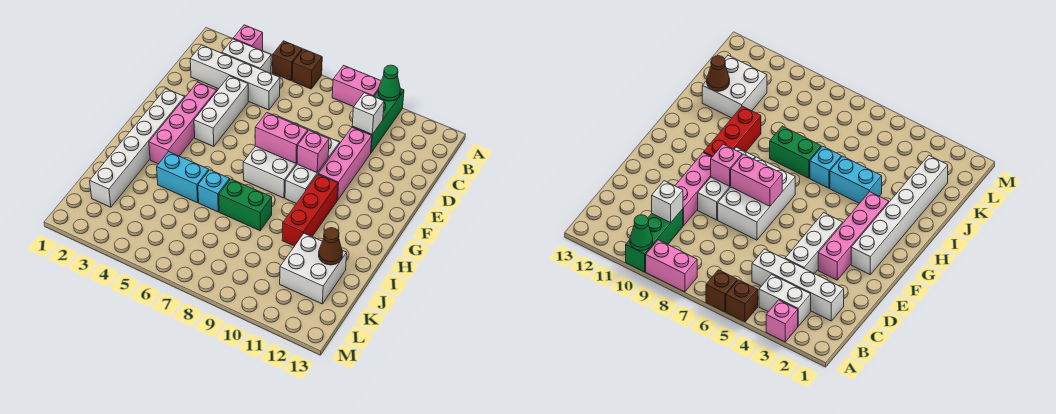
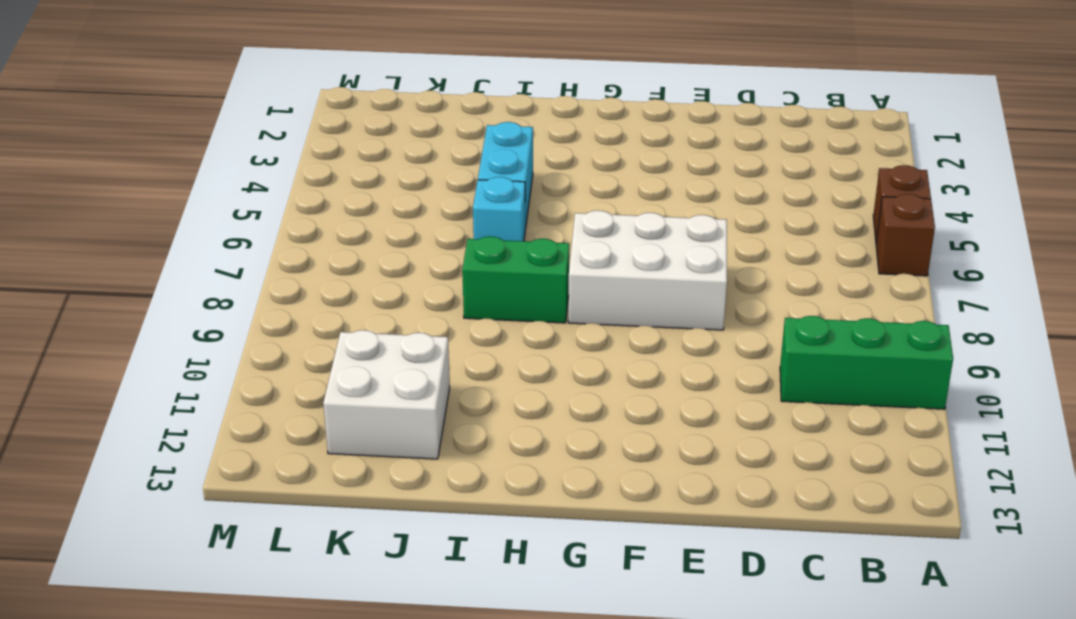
green brick H8:I8 level 1 -> green brick I7:I8 level 1
none -> pink brick A3 level 1
none -> pink brick A8:A9 level 1
none -> white brick B3:B4 level 1

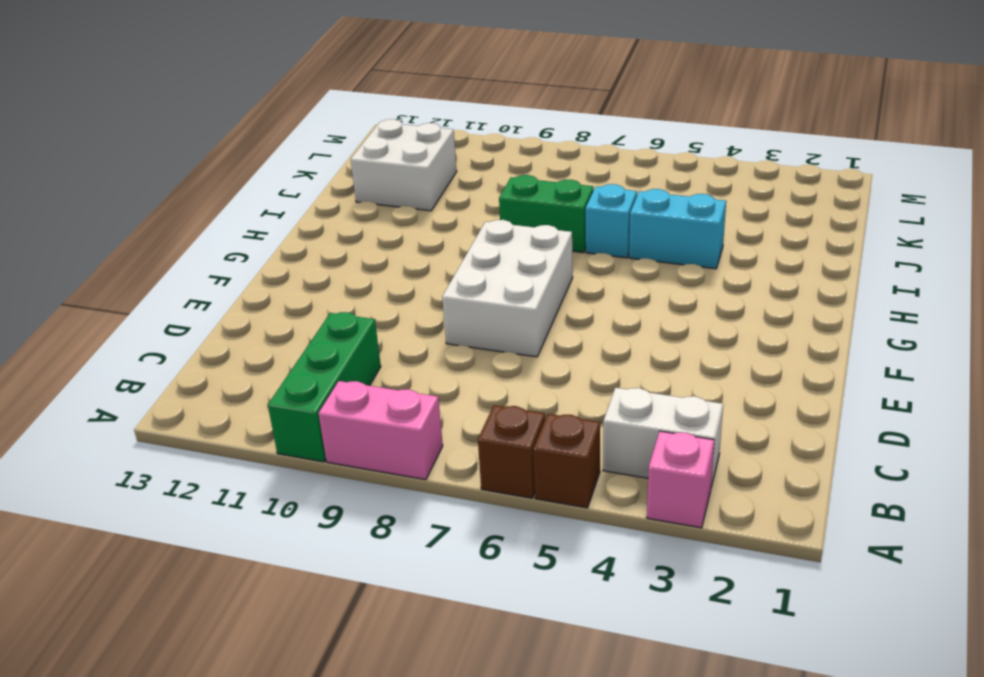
none -> white brick C2:C5 level 1
none -> white brick D4:F4 level 1
none -> pink brick D10:F10 level 1

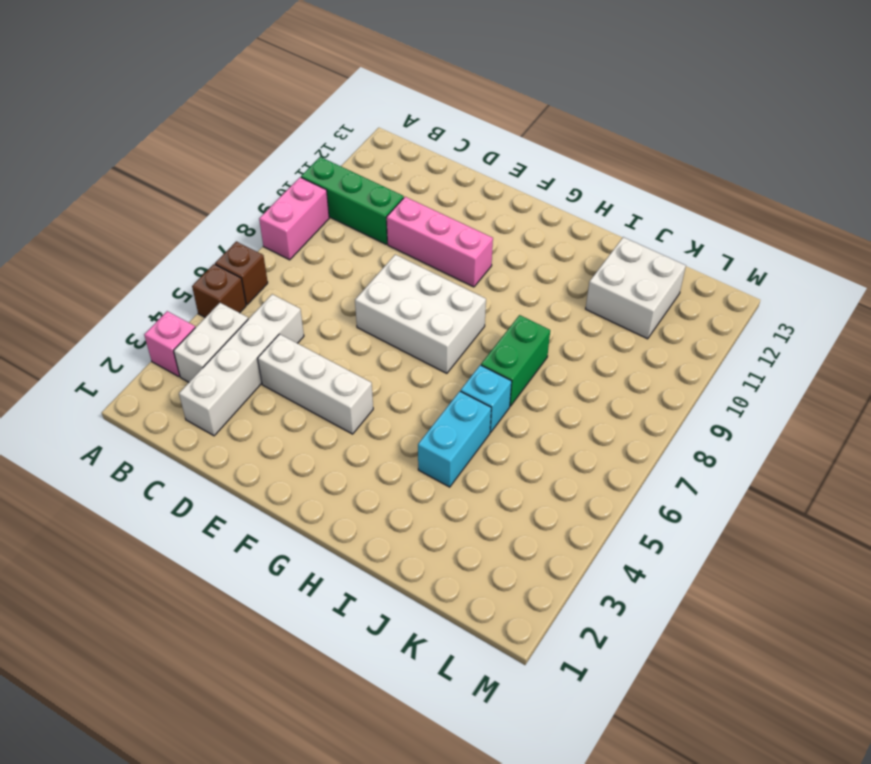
none -> pink brick E3:H3 level 1
none -> white brick E9:G9 level 1
none -> white brick F2:K2 level 1

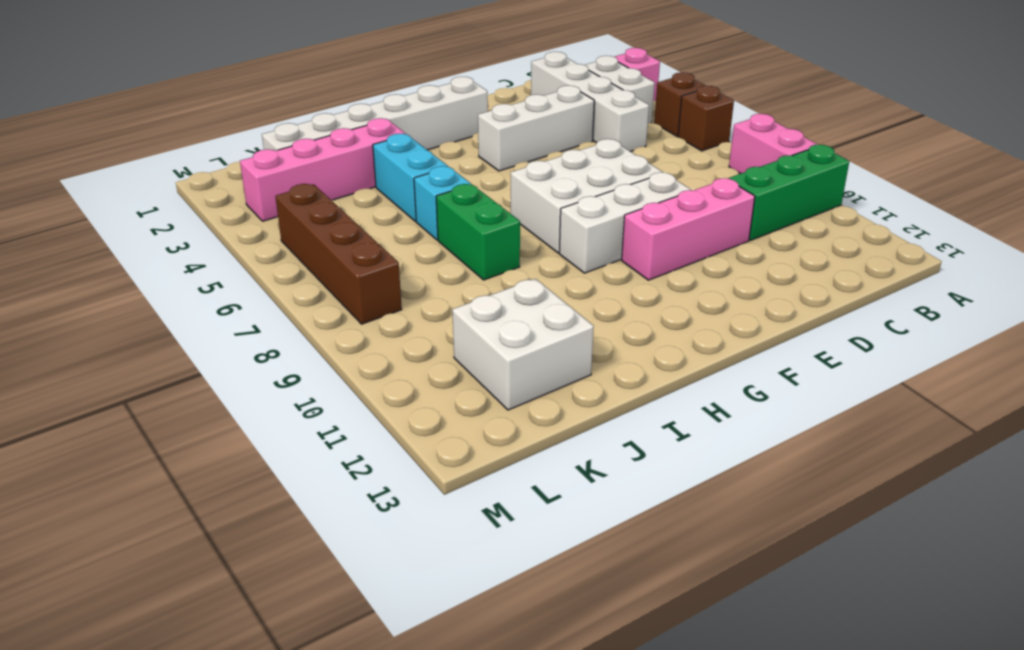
pink brick I3:L3 level 1 -> pink brick E3:H3 level 1
brown brick L5:L8 level 1 -> none
none -> red brick G10:I10 level 1
none -> green cone A10 level 2
none -> white brick C10 level 2

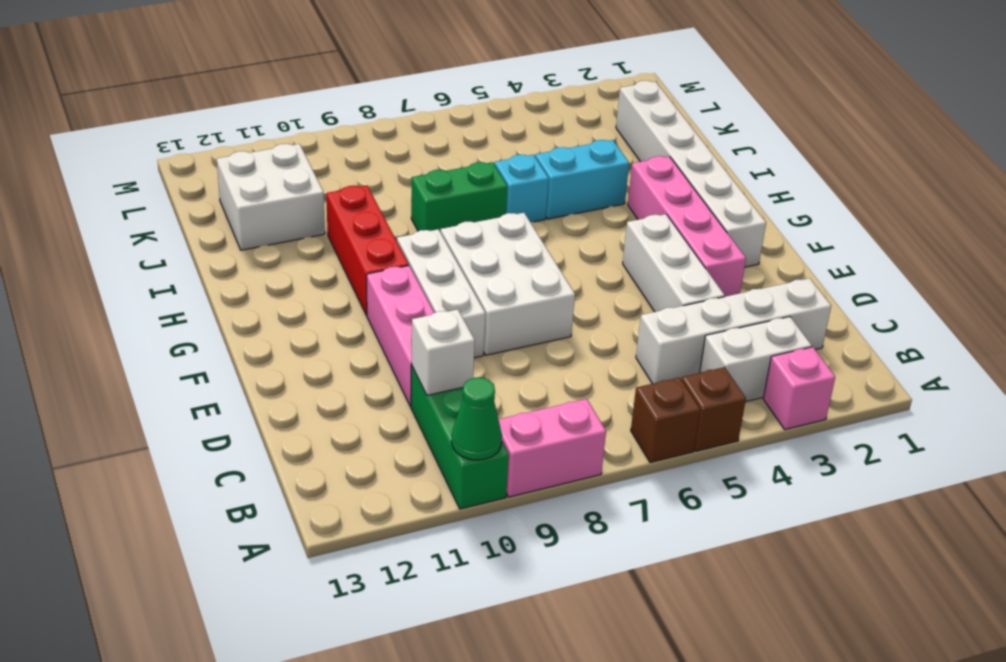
none -> pink brick F7:F8 level 2
none -> pink brick F9 level 2
none -> brown cone J12 level 2

